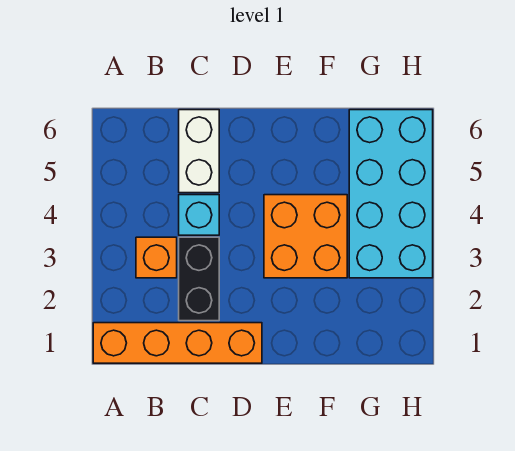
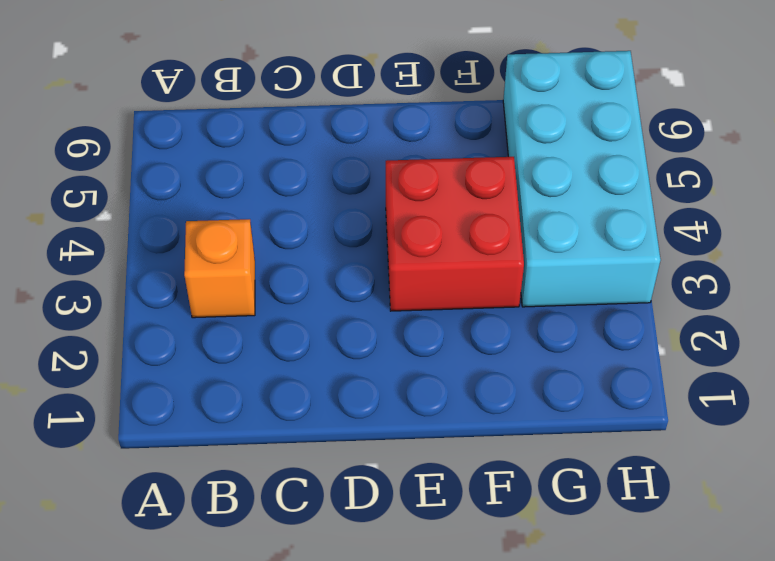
red brick E3:F4 level 1 -> orange brick E3:F4 level 1
none -> orange brick A1:D1 level 1
none -> black brick C2:C3 level 1

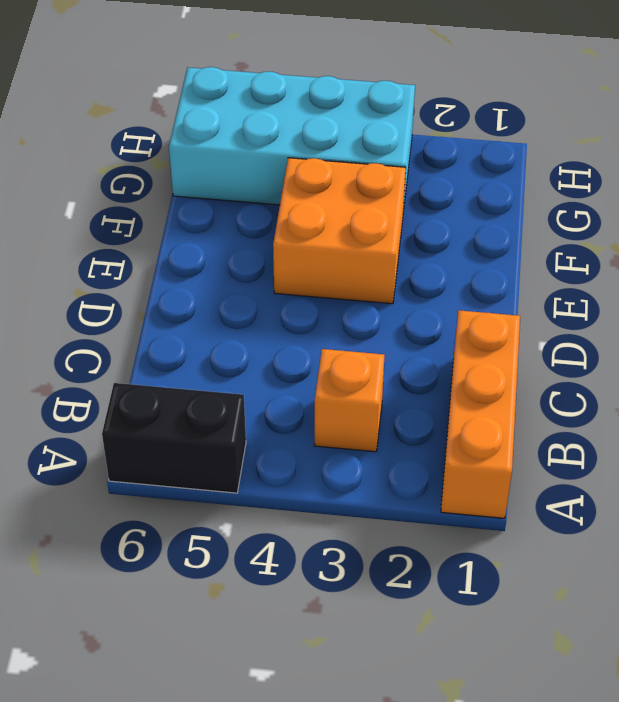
orange brick A1:C1 level 1 -> orange brick A1:D1 level 1
black brick A5:A6 level 1 -> black brick C2:C3 level 1
none -> cyan brick C4 level 1
none -> white brick C5:C6 level 1

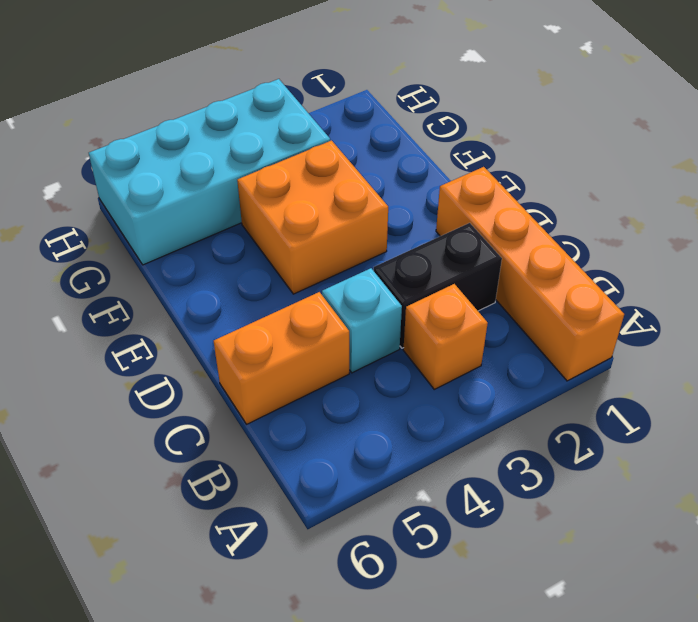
orange brick C5:C6 level 1 -> white brick C5:C6 level 1

